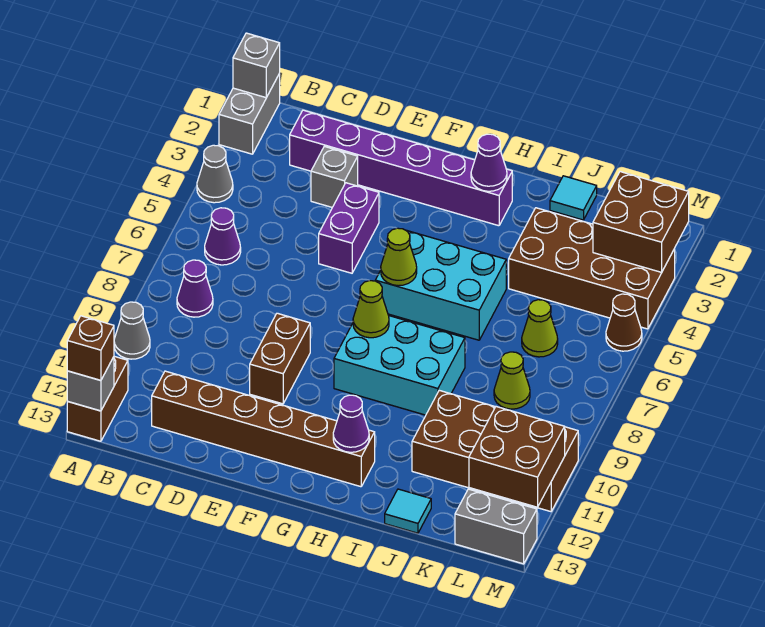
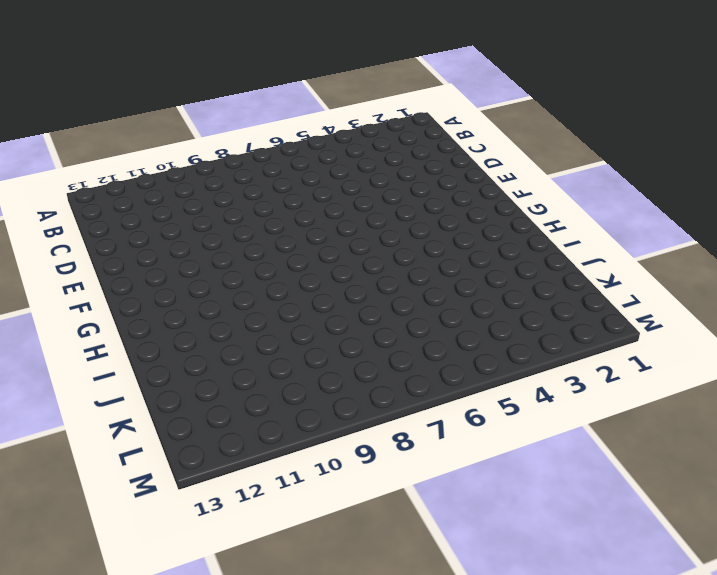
none -> grey brick A1:A2 level 1
none -> grey cone A4 level 1
none -> grey cone A10 level 1
none -> brown brick A12:A13 level 1

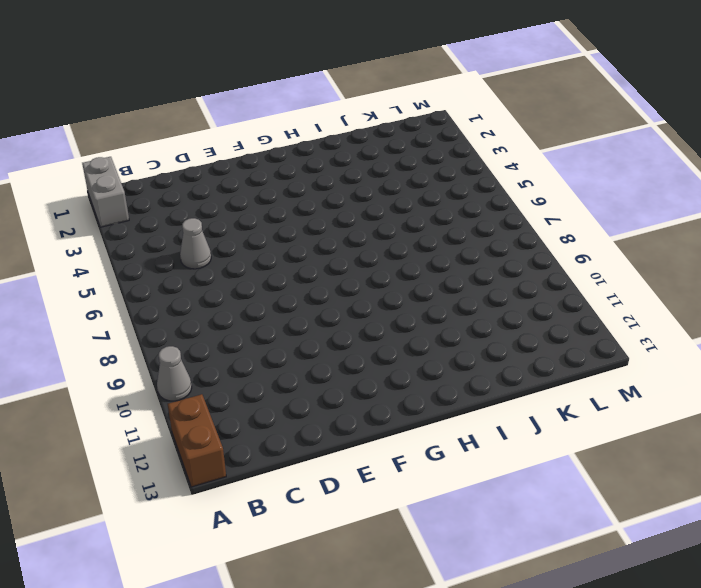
grey cone C5 level 1 -> grey cone A4 level 1
none -> purple cone B6 level 1
none -> purple cone B8 level 1
none -> purple brick C2:H2 level 1
none -> brown brick C12:H12 level 1

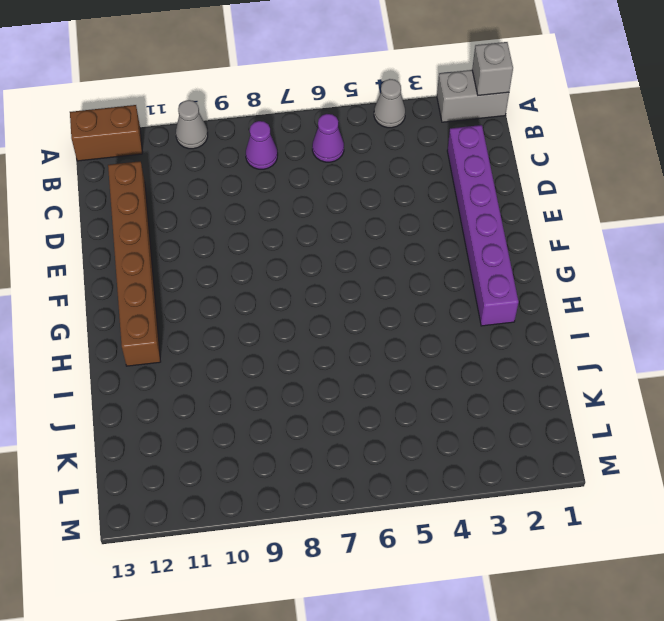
none -> grey brick D3 level 1
none -> purple brick E4:E5 level 1
none -> brown brick E9:E10 level 1
none -> cyan brick G5:I6 level 1

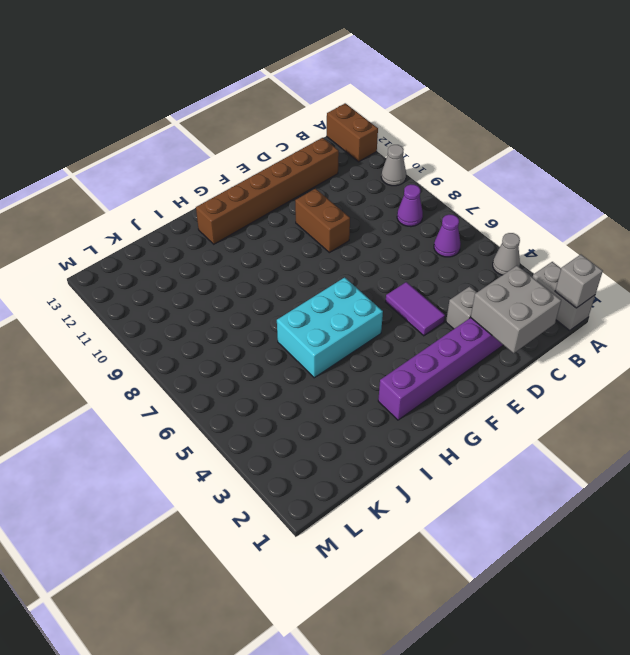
grey brick C1:D2 level 2 -> none
purple tile E4:E5 level 1 -> purple brick E4:E5 level 1
none -> cyan brick G8:I9 level 1
none -> cyan tile J1 level 1
none -> brown brick J3:M4 level 1
none -> brown brick J10:M11 level 1

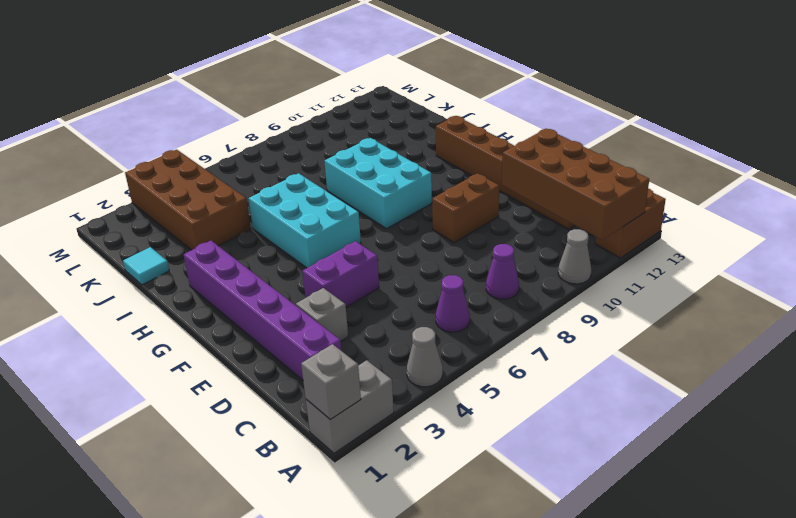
brown brick A11:D12 level 2 -> brown brick J10:M11 level 1
none -> cyan tile J13 level 1
none -> lime cone K6 level 1
none -> lime cone K8 level 1
none -> grey brick L13:M13 level 1

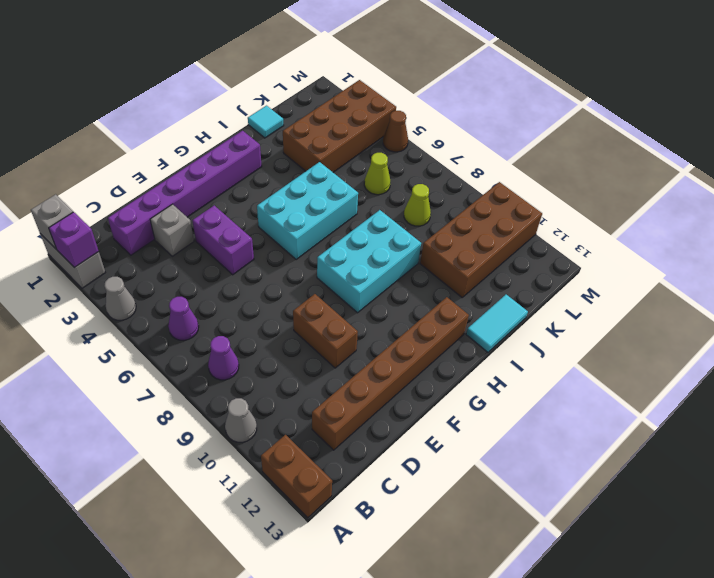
purple brick A2 level 2 -> none
cyan tile I13:J13 level 1 -> cyan tile J13 level 1
none -> grey brick L13:M13 level 1
none -> grey brick A13 level 2
none -> lime cone G6 level 2
none -> lime cone G8 level 2

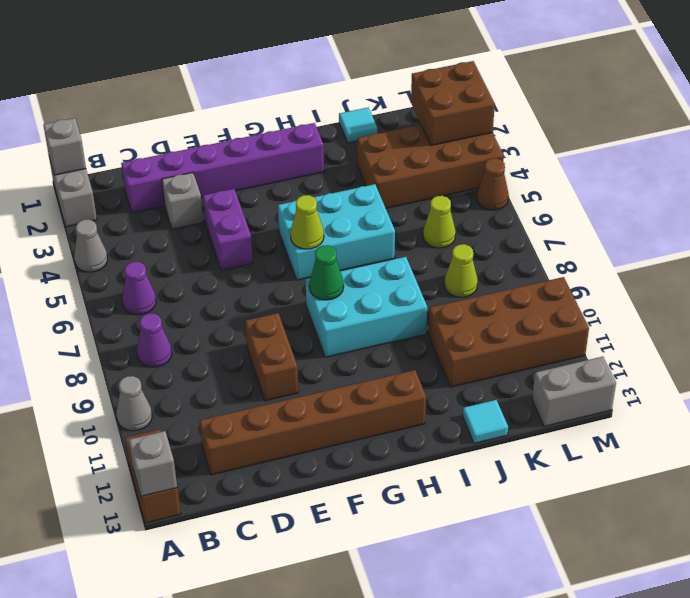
green cone G8 level 2 -> lime cone G8 level 2
none -> purple cone H2 level 2
none -> purple cone H12 level 2
none -> brown brick L11:M12 level 2
none -> brown brick A13 level 3

